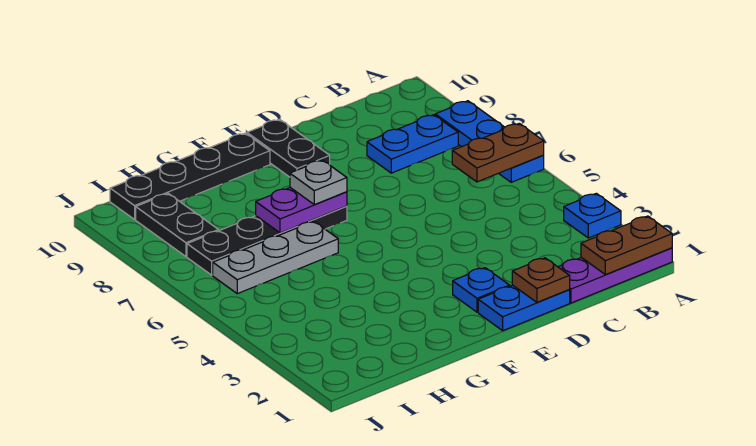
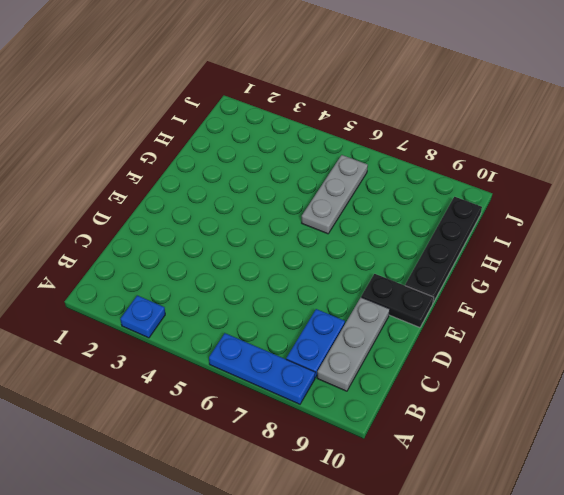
grey plate B9:D9 level 1 -> none
none -> purple plate A1:C1 level 1
none -> blue plate D1:E1 level 1
none -> blue plate E2 level 1

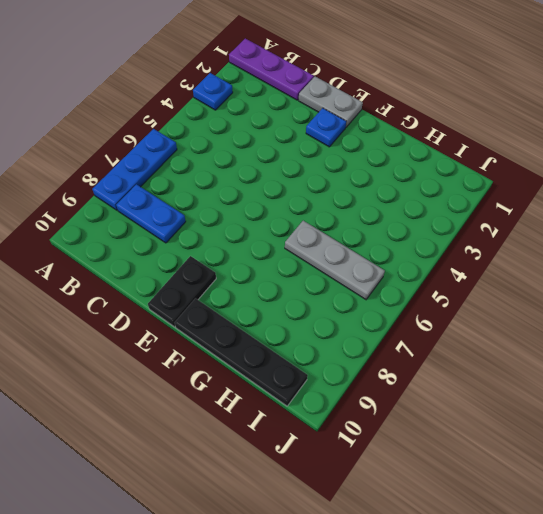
grey plate D1:E1 level 1 -> blue plate D1:E1 level 1
none -> black plate F7:I7 level 1
none -> black plate I8:I9 level 1
none -> brown plate A1:B1 level 2

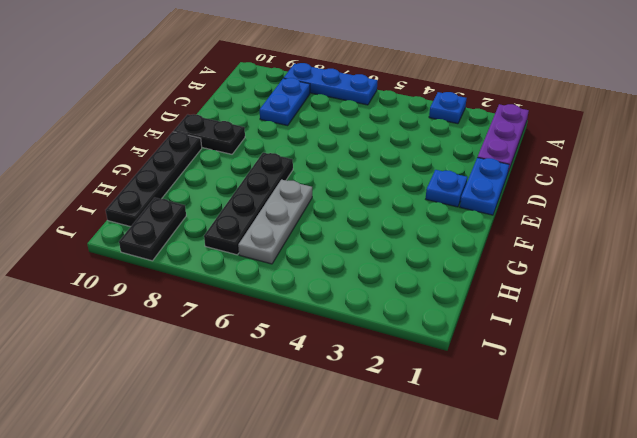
black plate I9:J9 level 1 -> black plate I8:I9 level 1
none -> brown plate A1:B1 level 2
none -> brown plate A6:B6 level 2
none -> brown plate D1 level 2

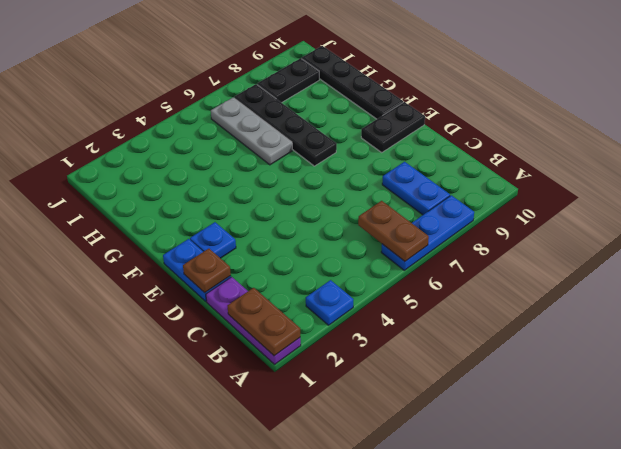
none -> purple plate F7:G7 level 2
none -> grey plate F7 level 3

